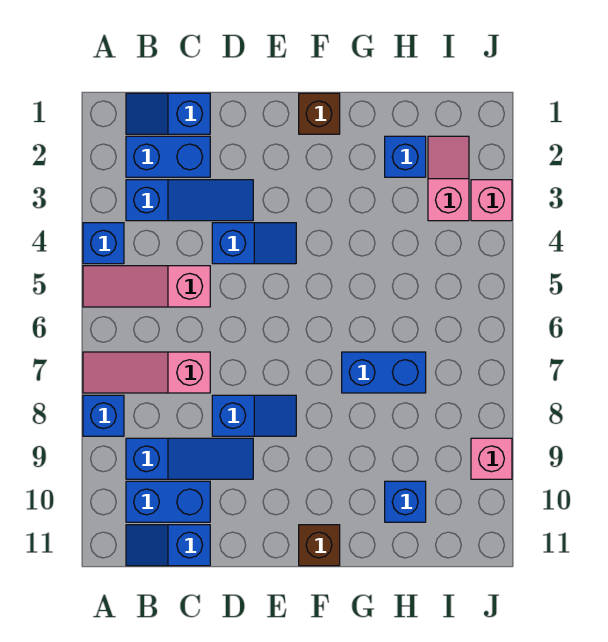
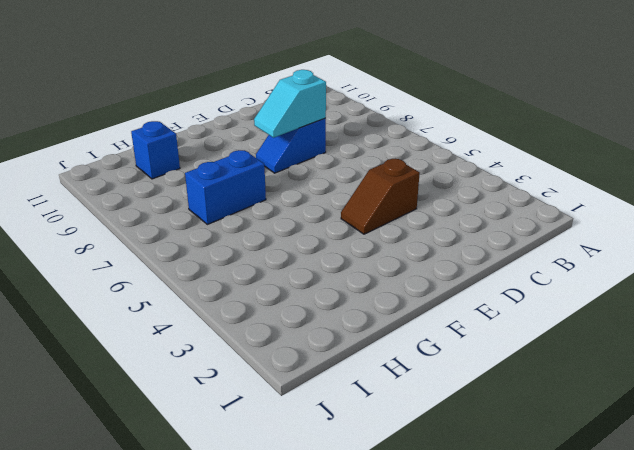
brown slope D4:E4 level 1 top D -> blue slope D4:E4 level 1 top D
cyan slope D8:E8 level 2 top D -> none
none -> blue brick A4 level 1
none -> pink slope A5:C5 level 1 top C
none -> pink slope A7:C7 level 1 top C

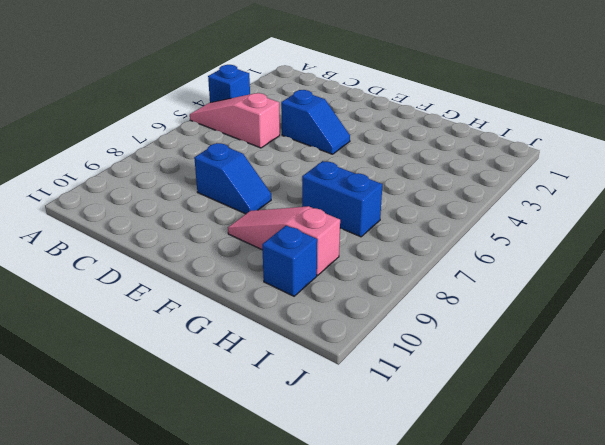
pink slope F9:H9 level 1 top H -> pink slope A7:C7 level 1 top C
none -> blue brick A8 level 1
none -> blue slope B1:C1 level 1 top C
none -> blue brick B2:C2 level 1

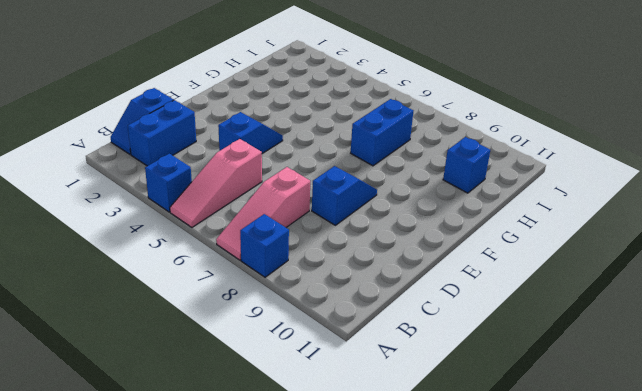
none -> blue slope B3:D3 level 1 top B
none -> blue slope B9:D9 level 1 top B
none -> blue brick B10:C10 level 1

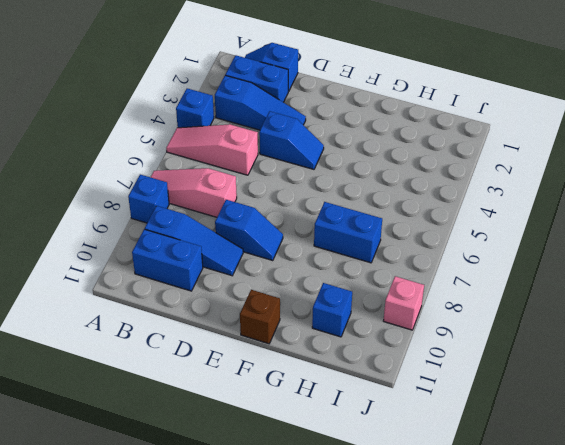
none -> blue slope B11:C11 level 1 top C
none -> brown brick F1 level 1
none -> blue brick H2 level 1

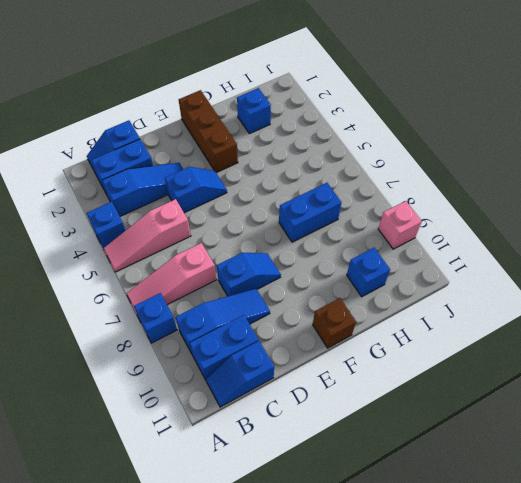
brown brick F1:F3 level 1 -> brown brick F1 level 1
none -> pink slope I2:I3 level 1 top 3
none -> pink brick J3 level 1

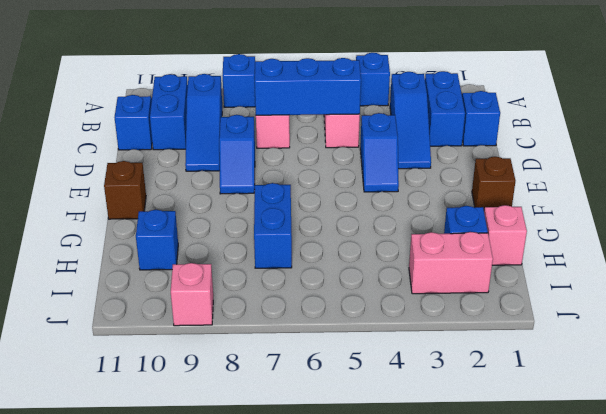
blue brick C5:C7 level 2 -> none
pink brick H1 level 1 -> pink brick J3 level 1
pink brick I2:I3 level 1 -> pink slope I2:I3 level 1 top 3

